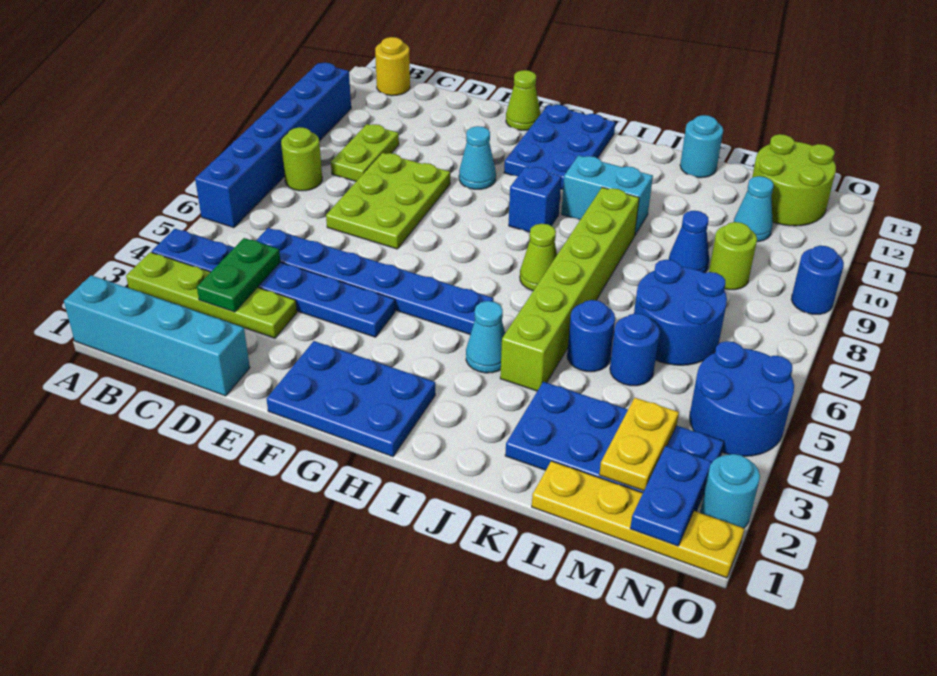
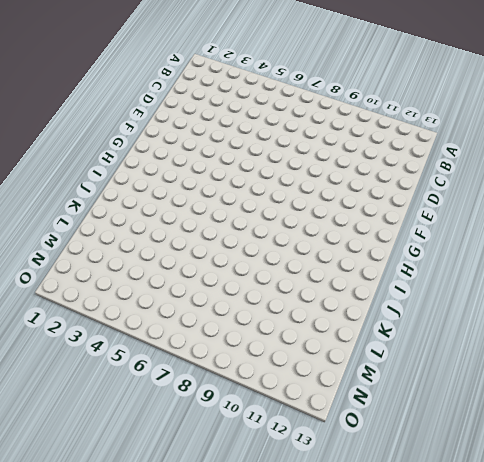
none -> cyan brick A1:D1 level 1
none -> lime plate A3:D3 level 1
none -> blue plate A4:F4 level 1
none -> blue brick A6:A11 level 1

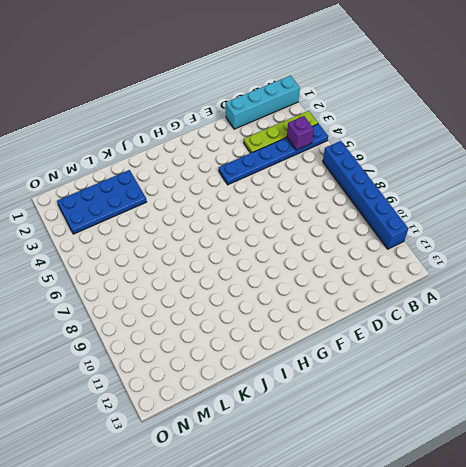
purple brick B4 level 2 -> none
none -> lime round brick B8 level 1
none -> yellow round brick B13 level 1
none -> blue plate C5:H5 level 1
none -> lime plate C9:C10 level 1

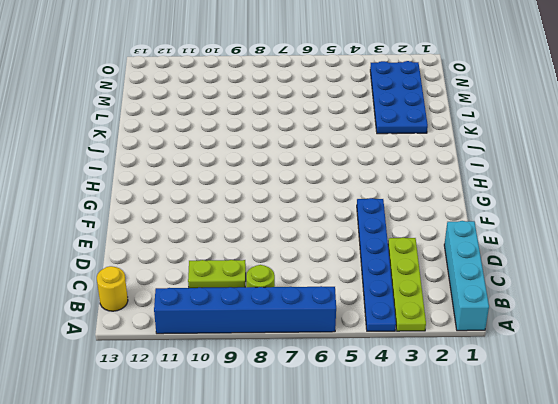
none -> blue plate C5:H5 level 1
none -> lime plate D7:E9 level 1
none -> blue plate F1:H2 level 1
none -> cyan cone F10 level 1

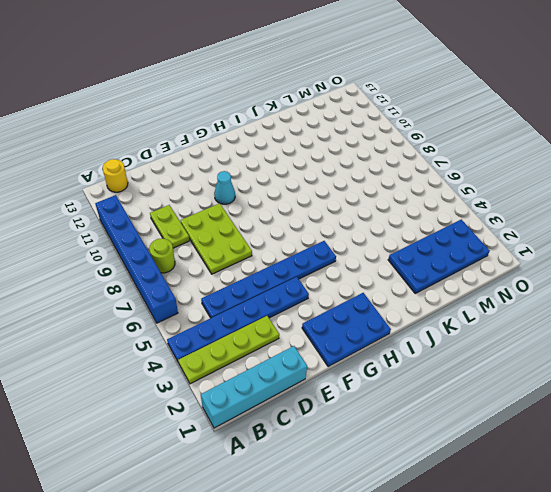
none -> lime cone F13 level 1
none -> blue plate G11:H13 level 1
none -> blue brick H9 level 1
none -> cyan cone I4 level 1

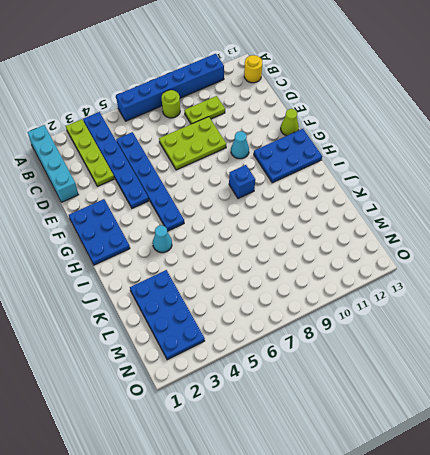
none -> lime cone I7 level 1
none -> cyan brick I10:J10 level 1
none -> lime brick J4:J9 level 1
none -> blue round brick K5 level 1

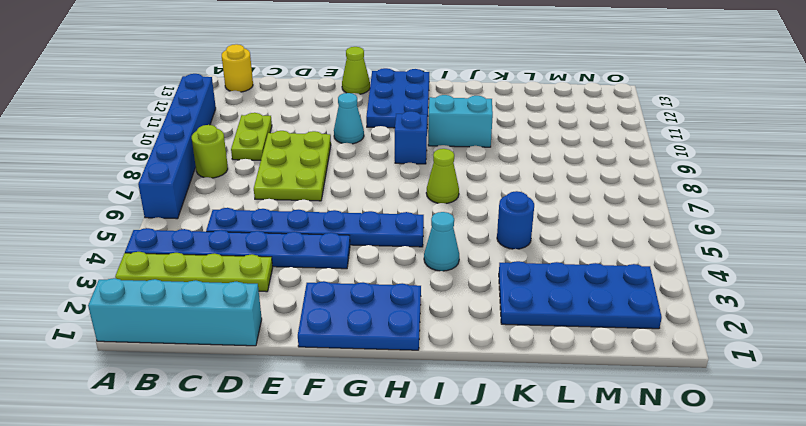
none -> lime brick J4:J9 level 1
none -> cyan round brick K13 level 1
none -> yellow plate L1:O1 level 1
none -> blue round brick L5 level 1

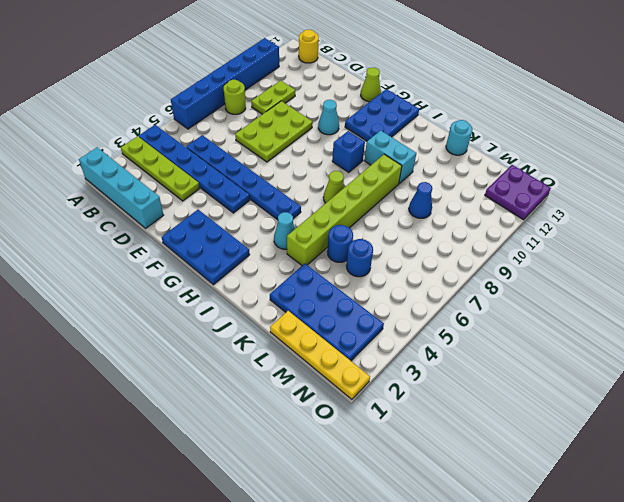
purple plate N12:O13 level 1 -> lime round brick M12:N13 level 1
none -> blue round brick L6:M7 level 1
none -> lime round brick M9 level 1
none -> cyan cone M11 level 1
none -> blue round brick N4:O5 level 1

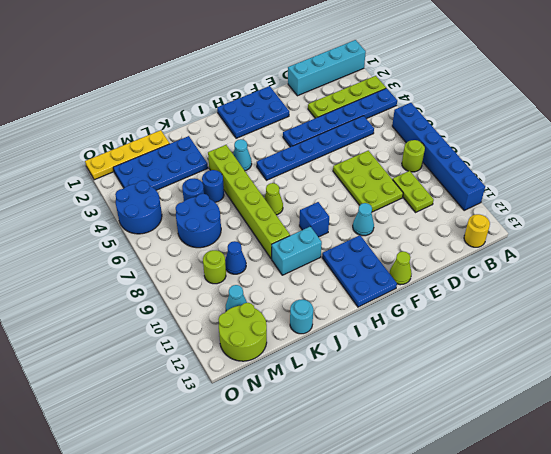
none -> cyan round brick O2 level 1
none -> blue round brick O9 level 1
none -> green plate C3:C4 level 2
none -> yellow plate M2:M3 level 2

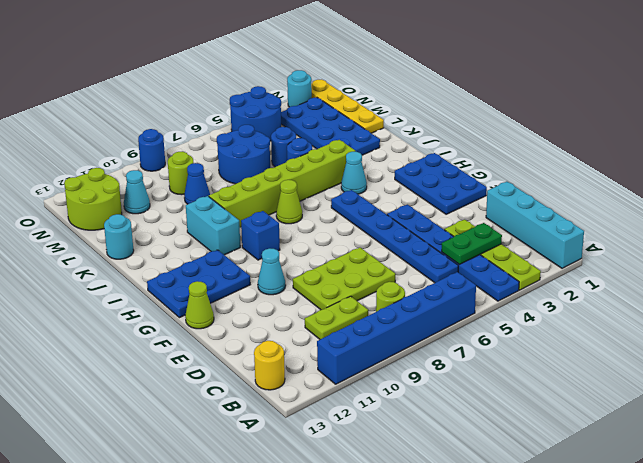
none -> yellow plate M2:M3 level 2
none -> blue plate N1:N2 level 2

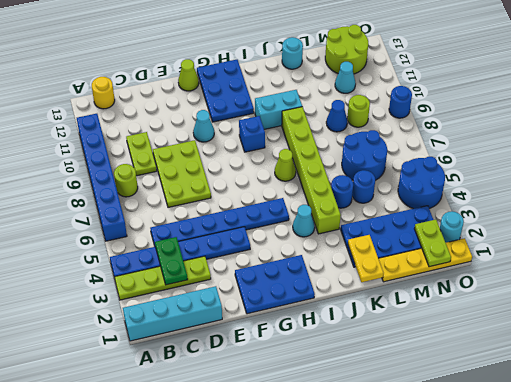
yellow plate K1:K2 level 2 -> yellow plate M2:M3 level 2
lime plate N1:N2 level 2 -> blue plate N1:N2 level 2

